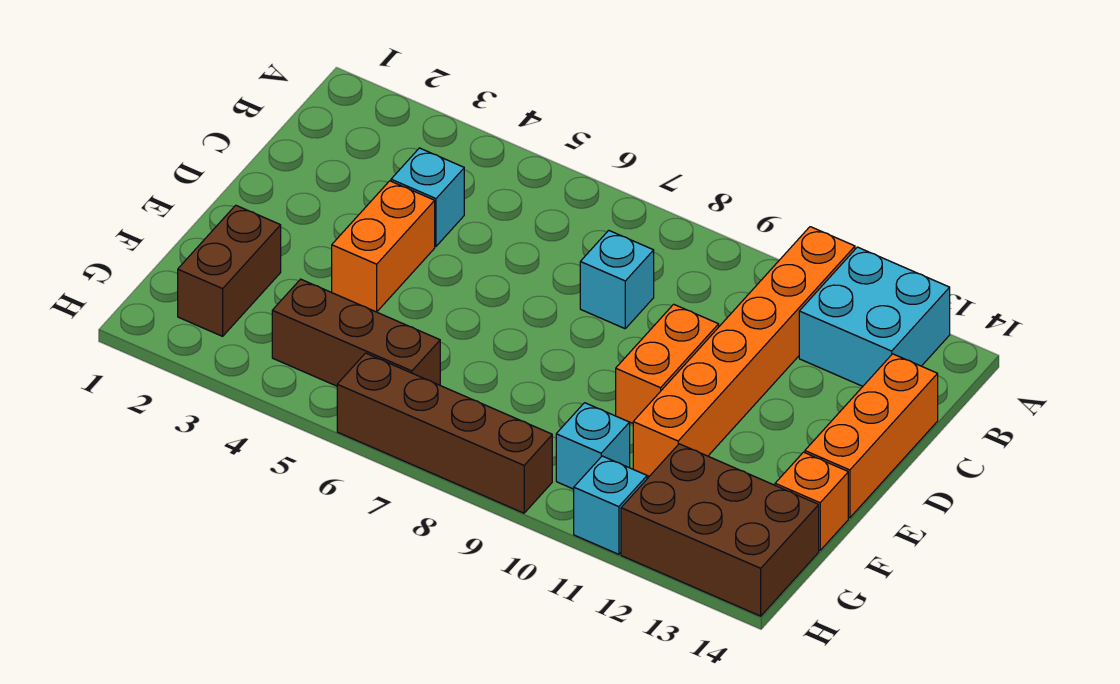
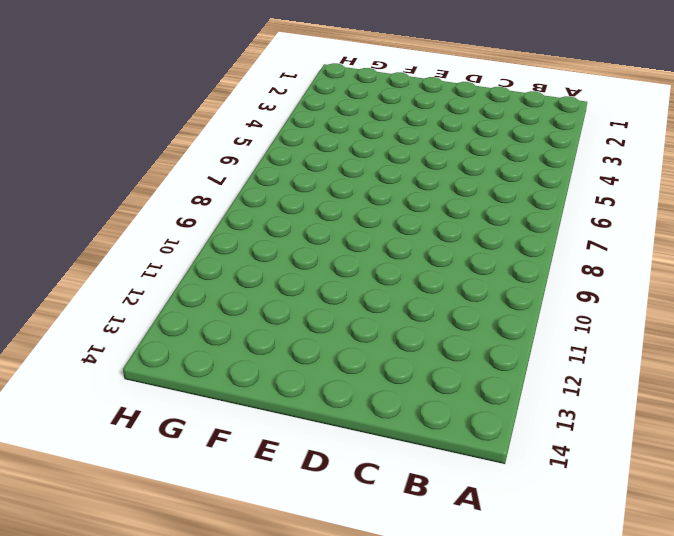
none -> orange brick A11:F11 level 1
none -> cyan brick A12:B13 level 1
none -> cyan brick C4 level 1

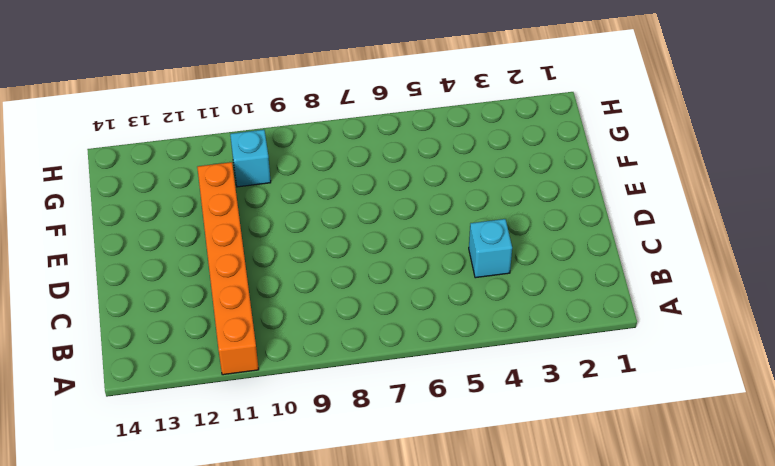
none -> cyan brick A12:B13 level 1
none -> cyan brick C8 level 1
none -> orange brick C14:E14 level 1

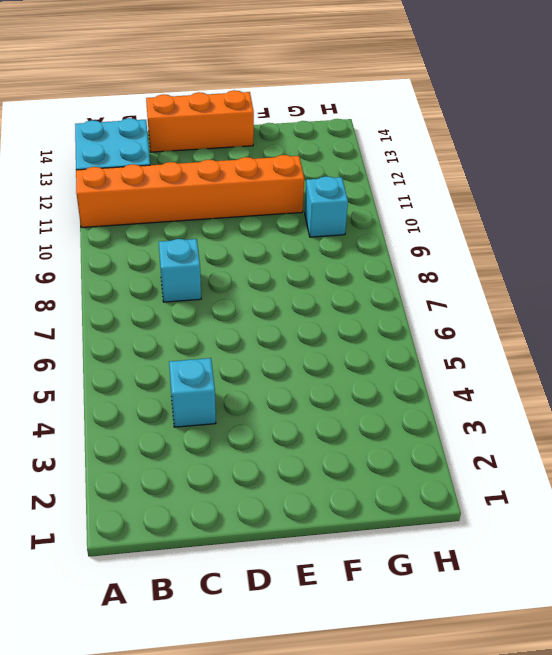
none -> orange brick D4:E4 level 1
none -> orange brick D10:E10 level 1
none -> brown brick F2:G2 level 1

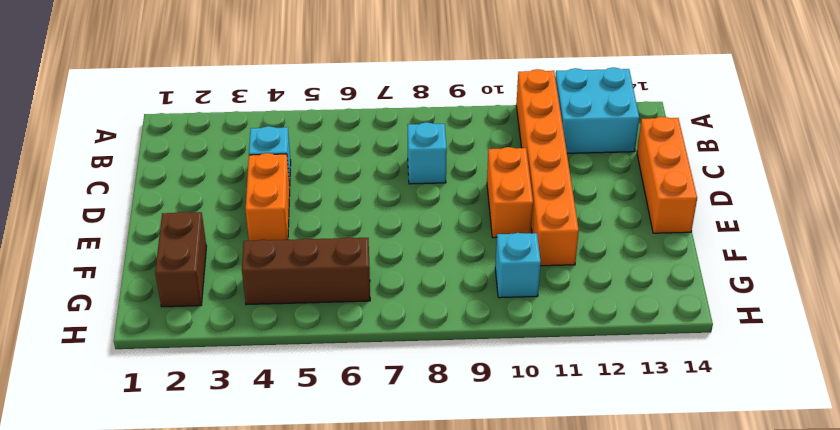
none -> orange brick F14 level 1
none -> brown brick G12:H14 level 1
none -> brown brick H6:H9 level 1

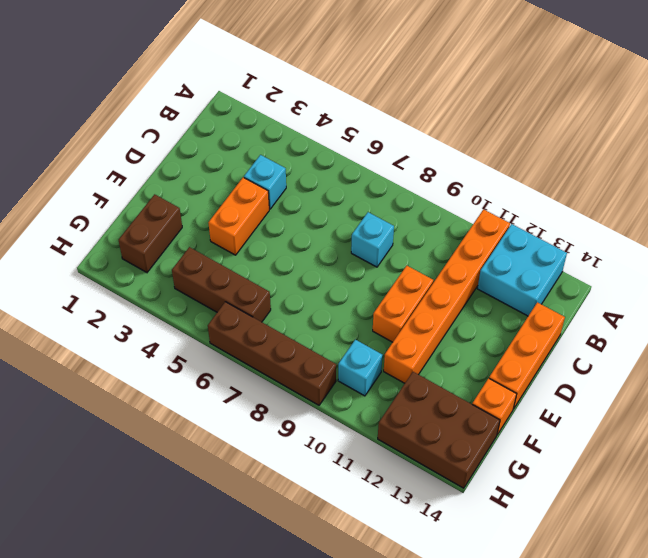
none -> cyan brick H11 level 1

